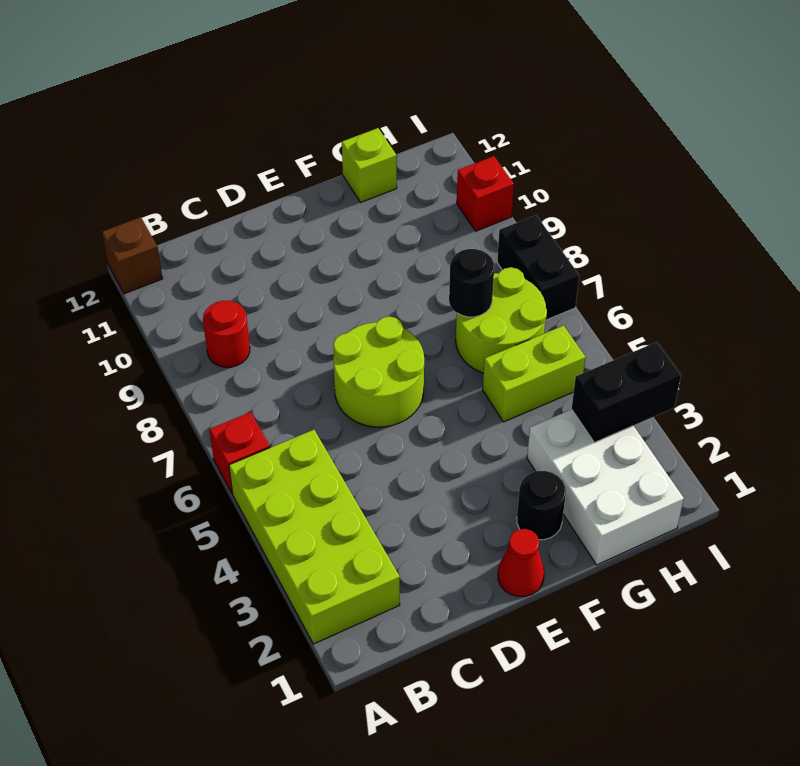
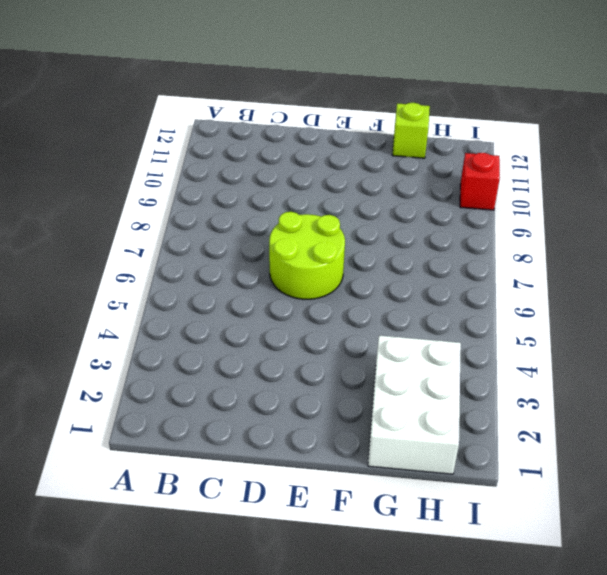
none -> lime brick A2:B5 level 1
none -> red brick A6 level 1
none -> brown brick A12 level 1

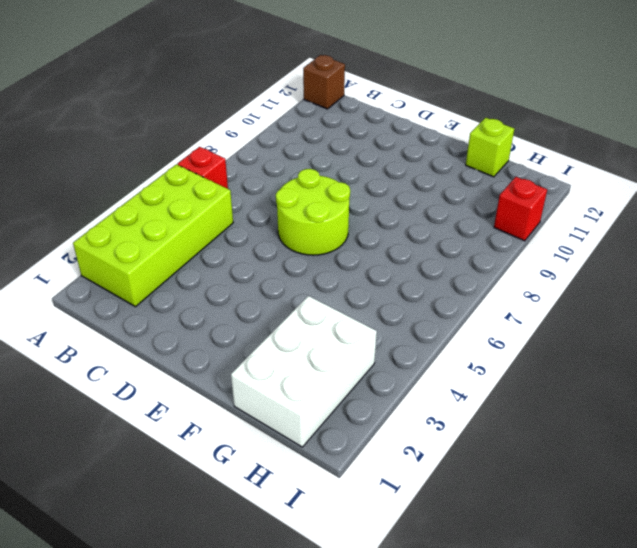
none -> red round brick B9 level 1
none -> red cone E1 level 1
none -> black round brick F2 level 1

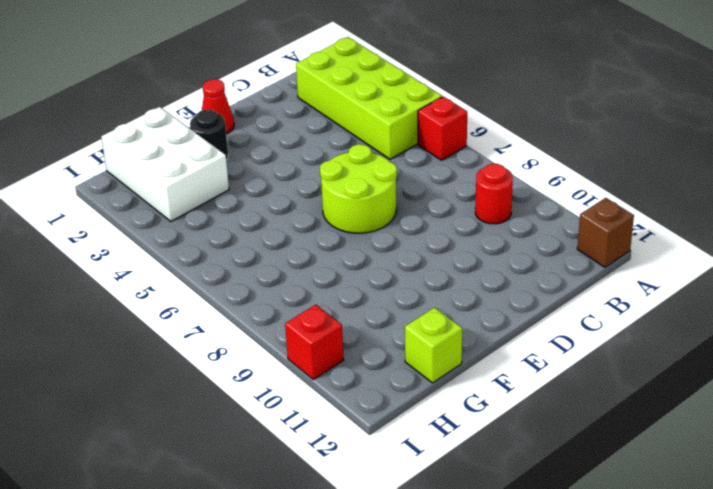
none -> lime brick G5:H5 level 1
none -> lime round brick G6:H7 level 1
none -> black brick I7:I8 level 1

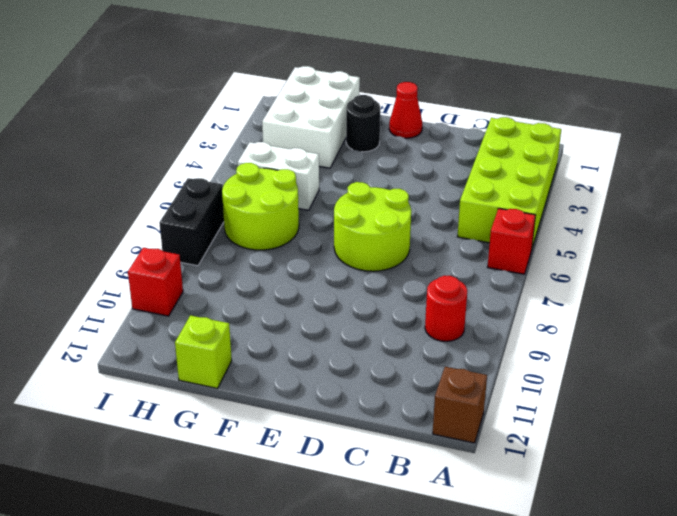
white brick G5:H5 level 1 -> lime brick G5:H5 level 1
none -> black round brick G7 level 2
none -> black brick H3:I3 level 2

